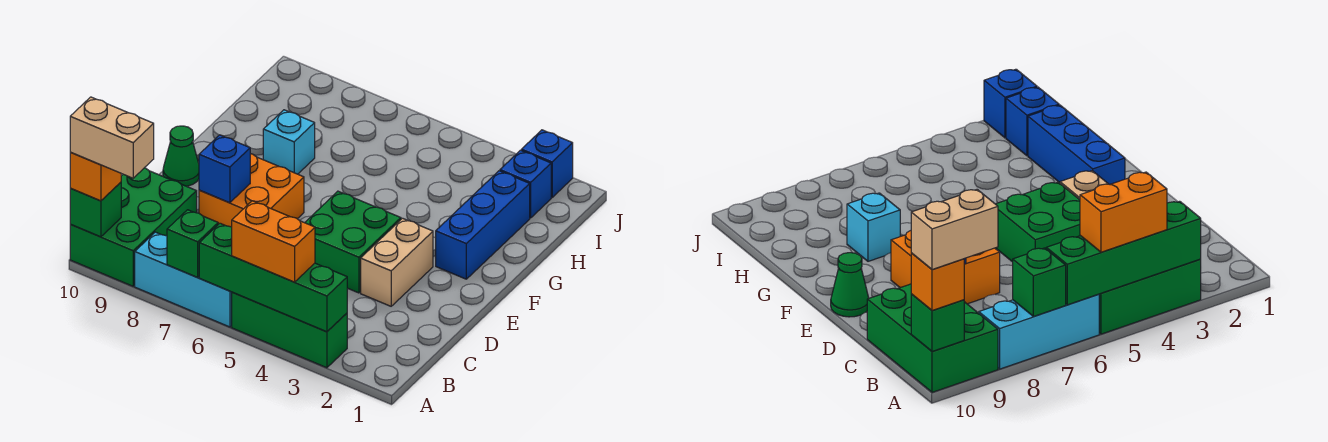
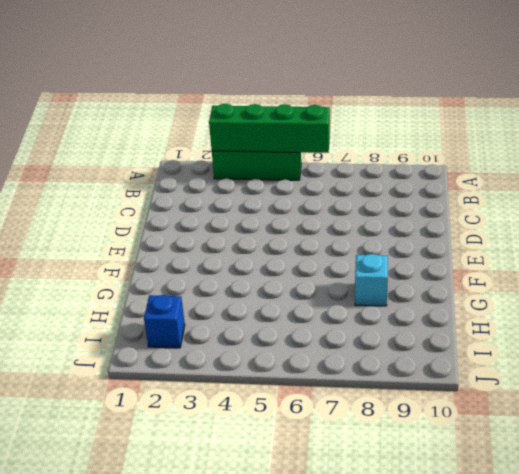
none -> cyan brick A6:A8 level 1
none -> green brick A9:C10 level 1
none -> tan brick D3:E3 level 1

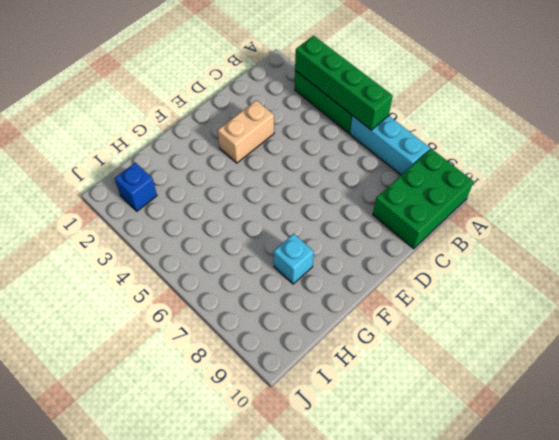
none -> green brick D4:E5 level 1
none -> orange brick D7:E8 level 1
none -> green cone E10 level 1

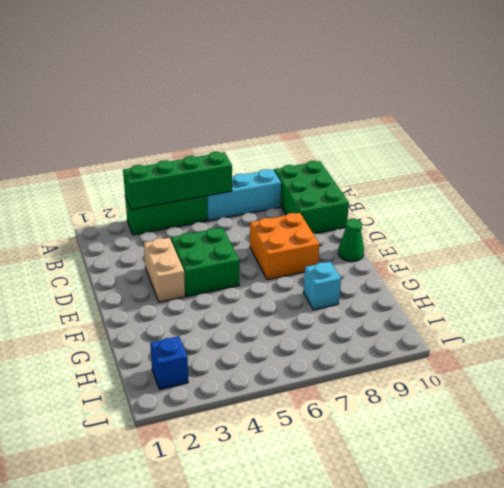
none -> blue brick F2:H2 level 1
none -> blue brick J2 level 1
none -> green brick A7 level 2

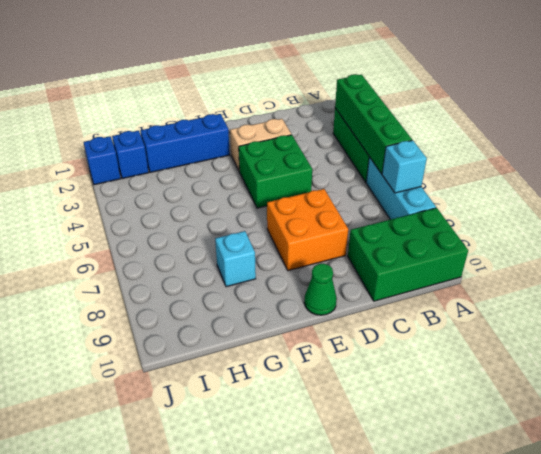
cyan brick A7 level 2 -> green brick A7 level 2
none -> green brick A10 level 2
none -> blue brick D8 level 2
none -> orange brick A4:A5 level 3

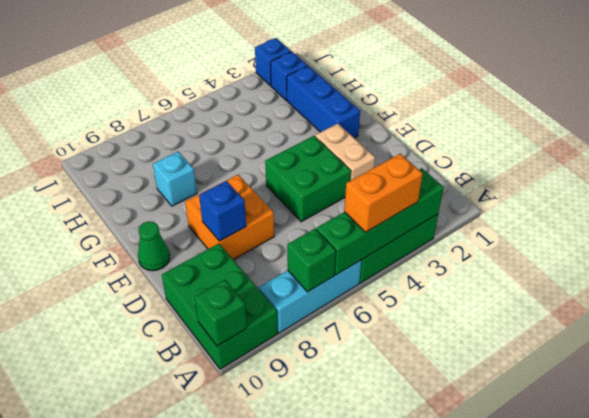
none -> orange brick A10 level 3
none -> tan brick A9:A10 level 4

